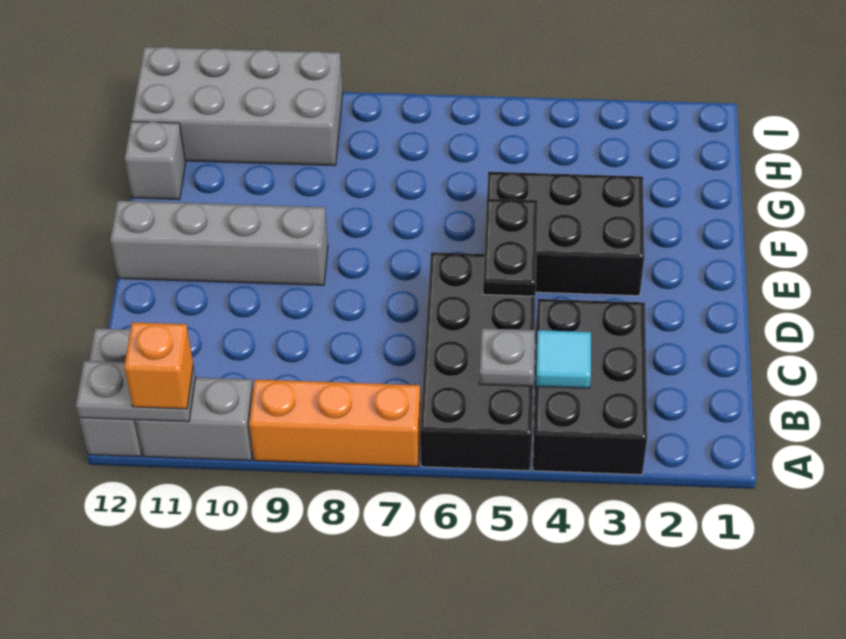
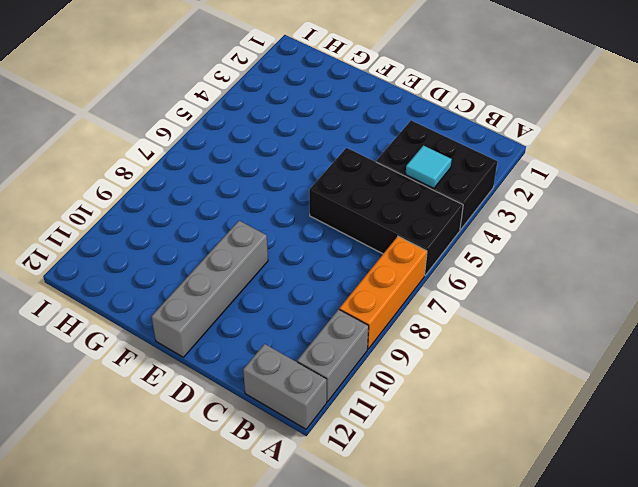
none -> black brick E3:F5 level 1
none -> grey brick G12 level 1
none -> grey brick H9:I12 level 1

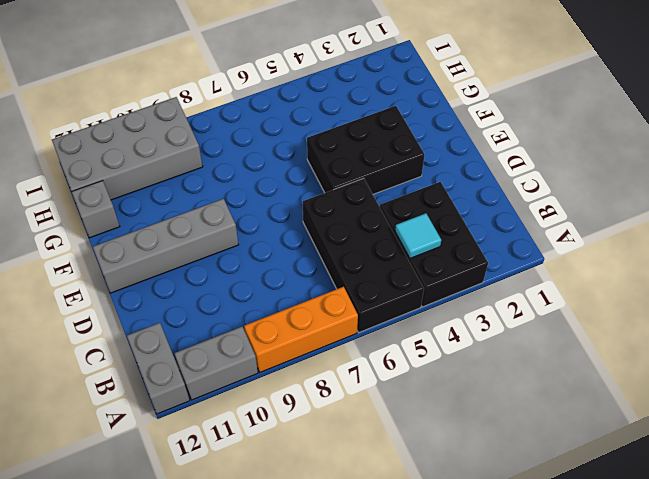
none -> grey plate A11:A12 level 2
none -> grey plate B5 level 2
none -> black plate D5:E5 level 2

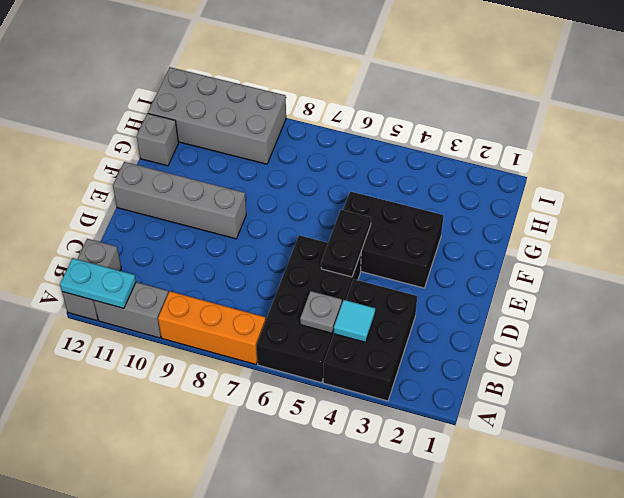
cyan plate A11:A12 level 2 -> grey plate A11:A12 level 2
none -> orange brick A11 level 3

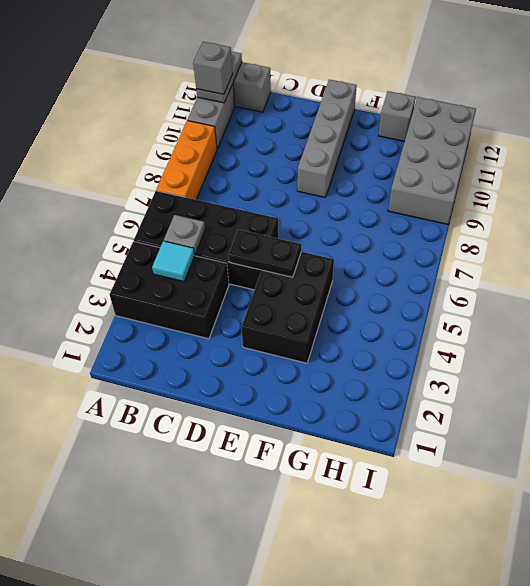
grey brick A11 level 3 -> orange brick A11 level 3

